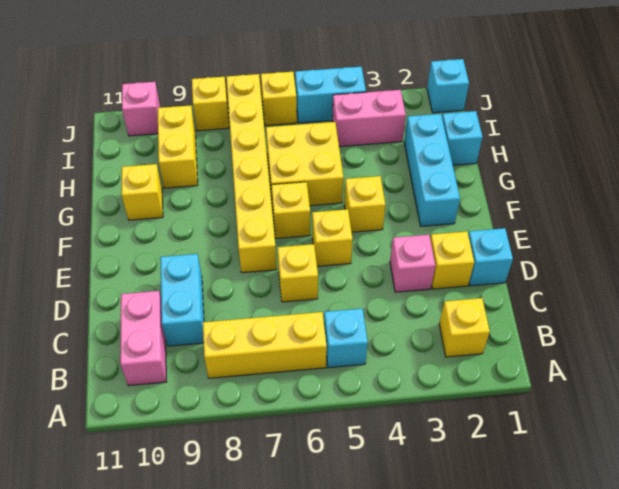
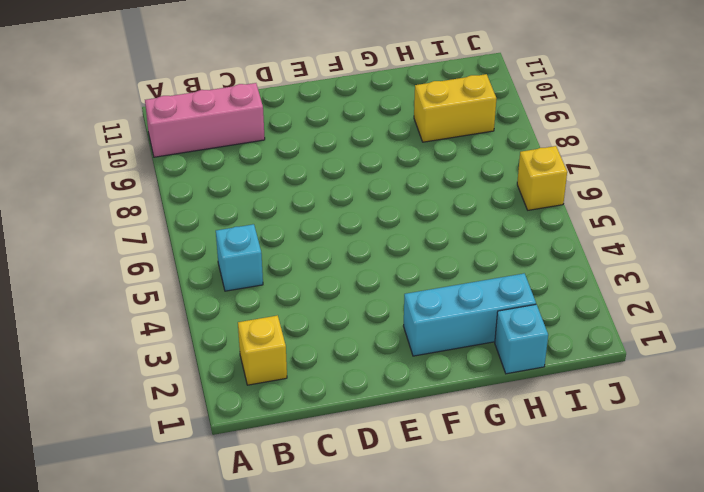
pink brick A10:C10 level 1 -> pink brick B10:C10 level 1
none -> yellow brick B6:B8 level 1
none -> cyan brick C9:D9 level 1
none -> cyan brick D1 level 1

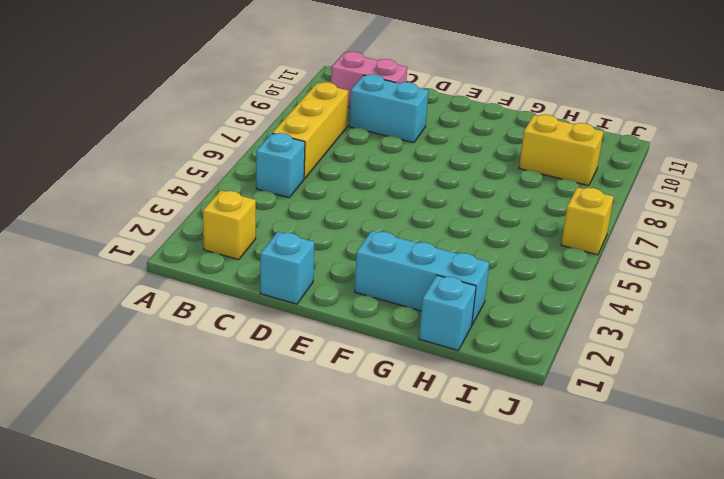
none -> yellow brick D2 level 1
none -> pink brick D3 level 1
none -> yellow brick D6 level 1

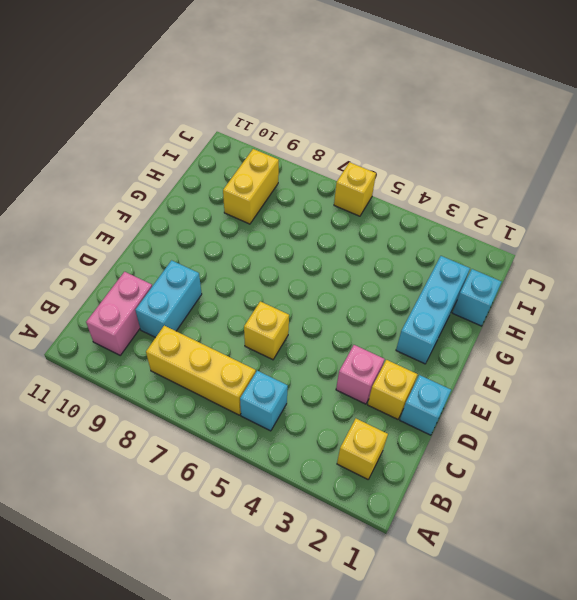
none -> yellow brick E5 level 1
none -> yellow brick E7:J7 level 1
none -> yellow brick F4 level 1

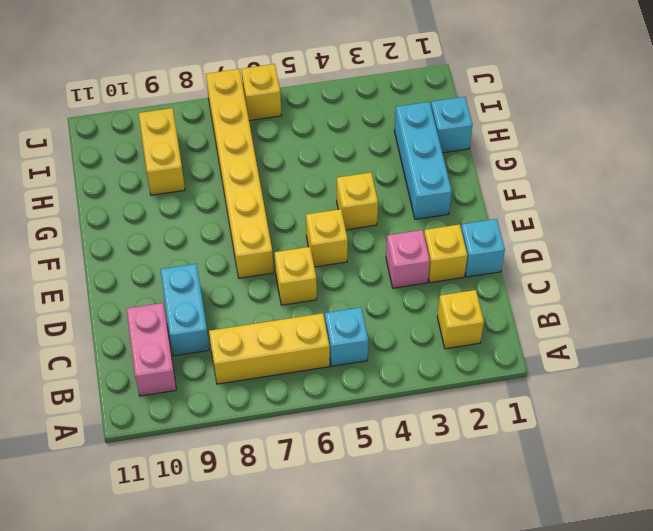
none -> yellow brick F6 level 1
none -> yellow brick G5:H6 level 1
none -> yellow brick G10 level 1

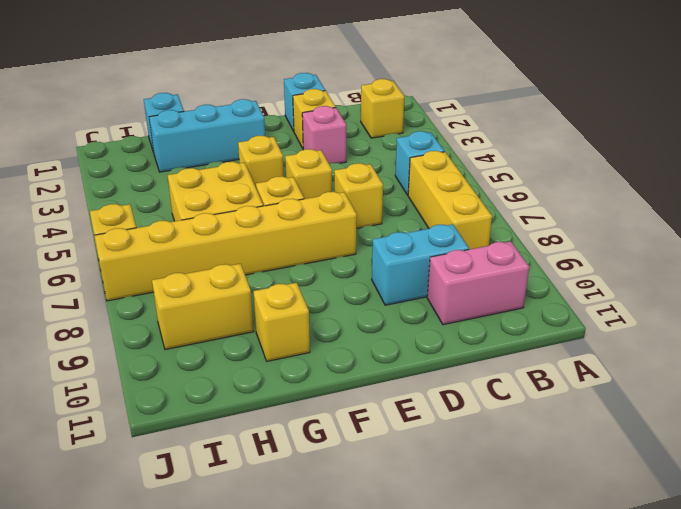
none -> pink brick I3:I4 level 1
none -> cyan brick J1 level 1
none -> cyan brick J4:J5 level 1

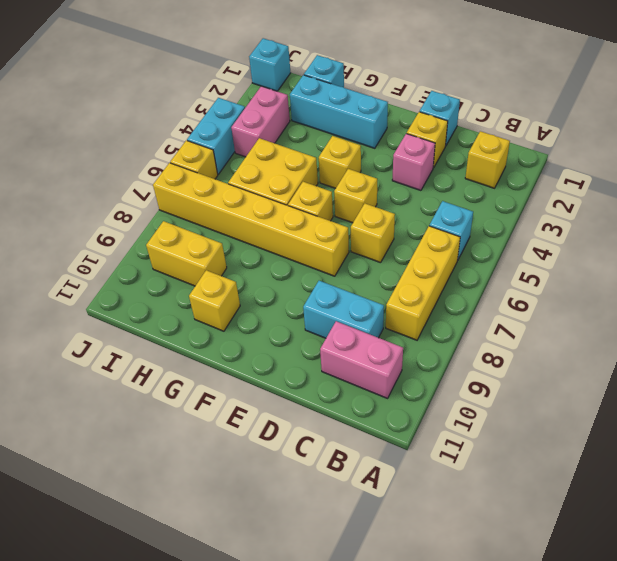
none -> yellow brick J8 level 1
none -> pink brick J10 level 1

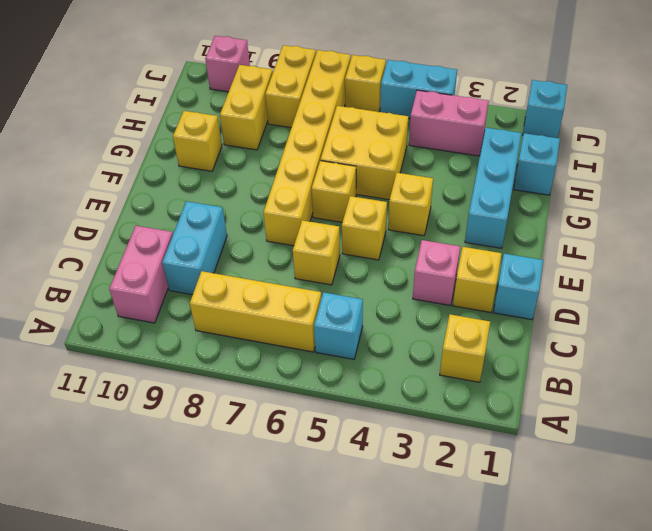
yellow brick I8:J8 level 1 -> yellow brick J8 level 1

